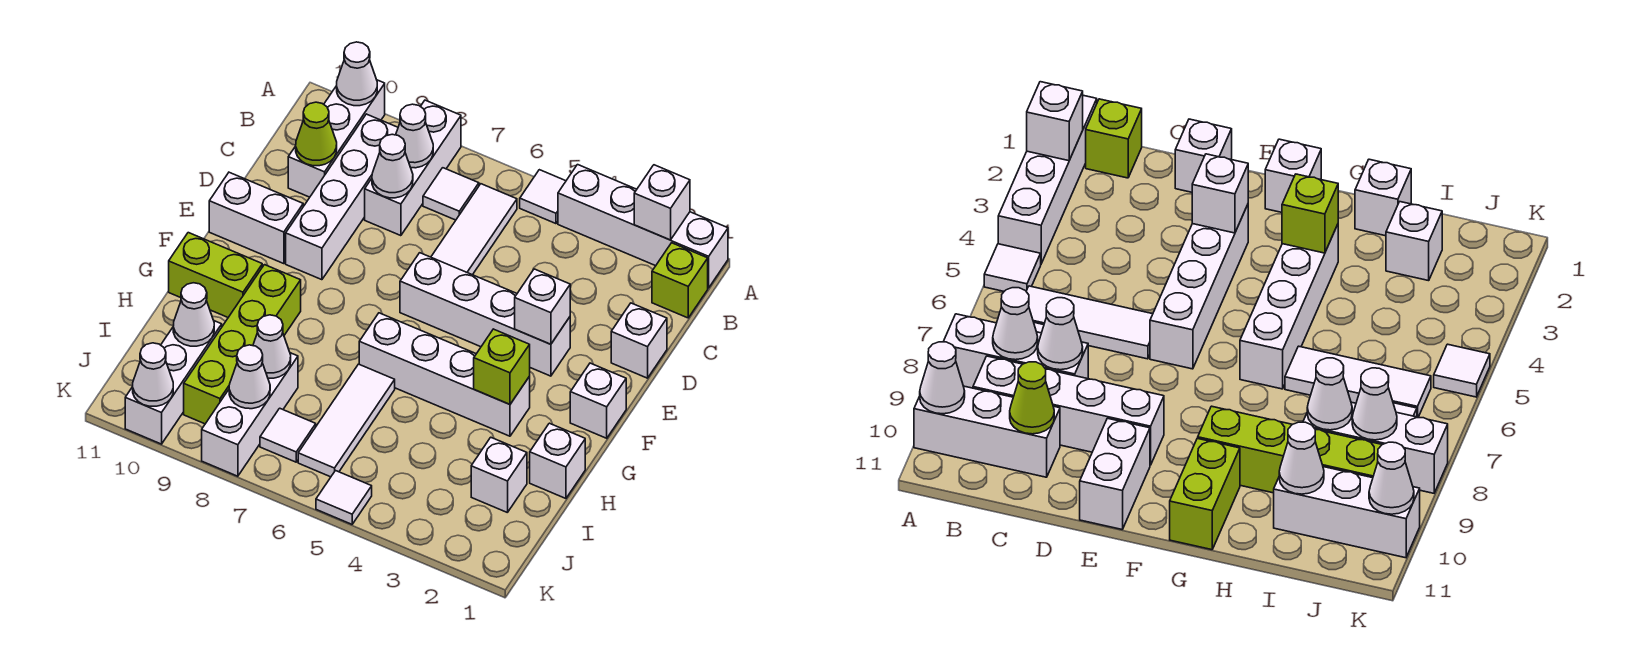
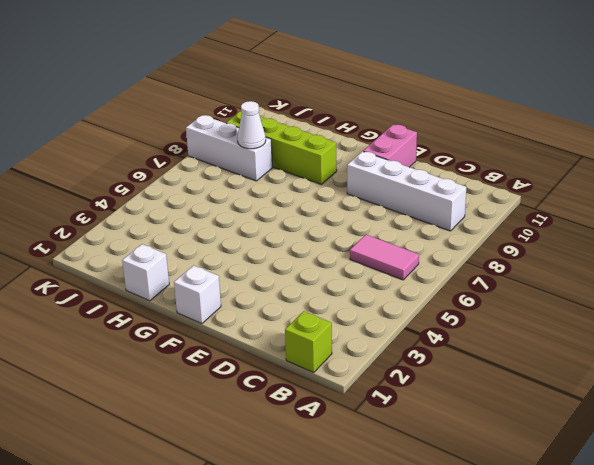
pink tile B6:C6 level 1 -> white tile B6:D6 level 1
pink brick E10:E11 level 1 -> white brick E10:E11 level 1
none -> white brick A1:A4 level 1
none -> white tile A5 level 1
none -> white brick A8:C8 level 1
none -> white brick A10:C10 level 1

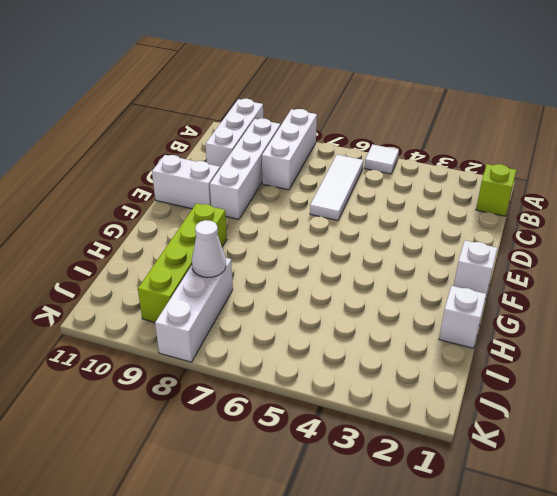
none -> white brick A1:A4 level 1
none -> white tile B7 level 1
none -> white brick D1 level 1
none -> white brick E3:E6 level 1

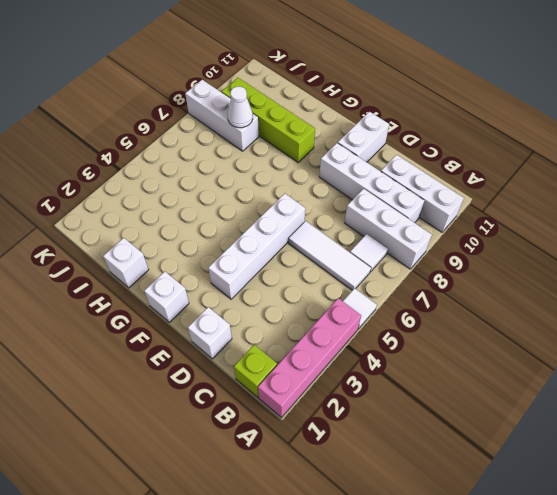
pink brick A1:A4 level 1 -> white brick A1:A4 level 1
none -> white brick G3:G6 level 1
none -> lime brick G10:G11 level 1
none -> white tile H6:J6 level 1
none -> white brick I2 level 1

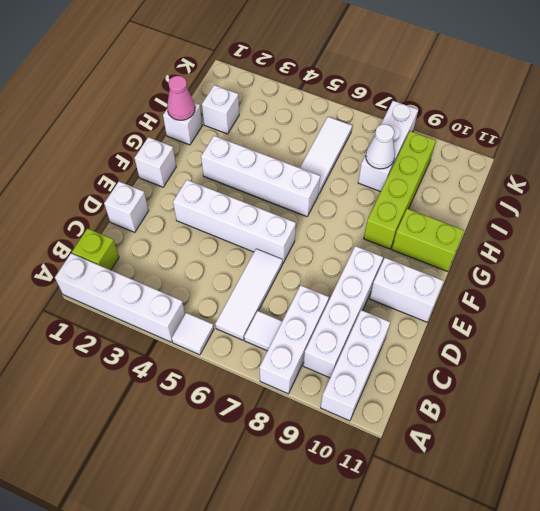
pink cone H1 level 2 -> none
none -> white brick I10:K10 level 1
none -> white tile J7 level 1
none -> white tile K5 level 1
none -> white brick A2 level 2

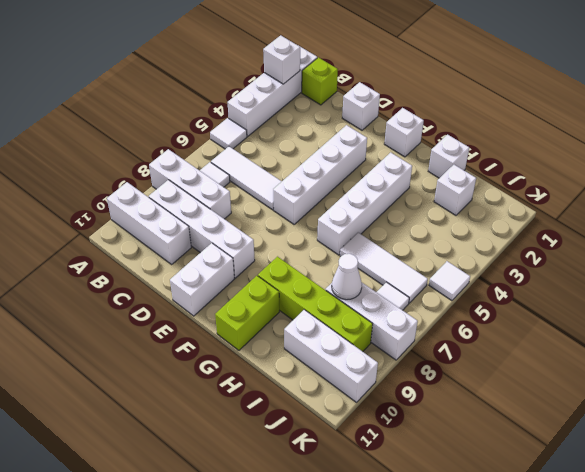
none -> white cone A10 level 2
none -> white cone B8 level 2
none -> white cone C8 level 2
none -> lime cone C10 level 2

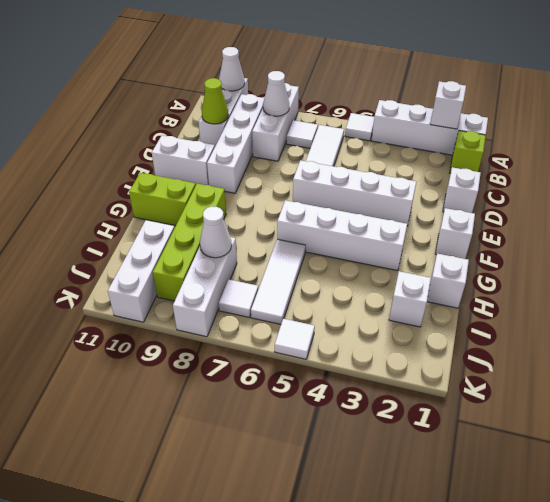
none -> white cone C8 level 2
none -> white brick E3 level 2
none -> lime brick G3 level 2
none -> white cone I10 level 2

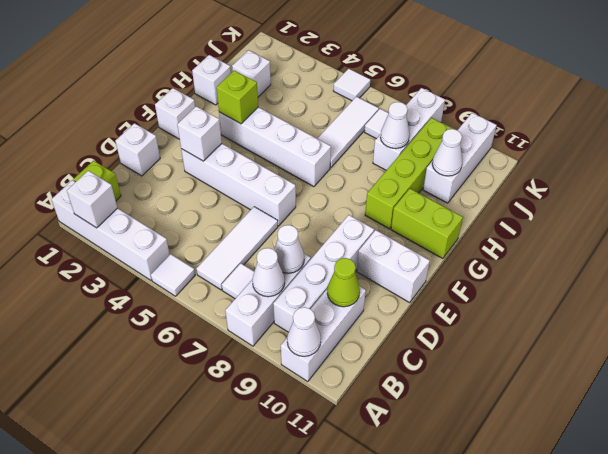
none -> white cone J8 level 2
none -> white cone K10 level 2

